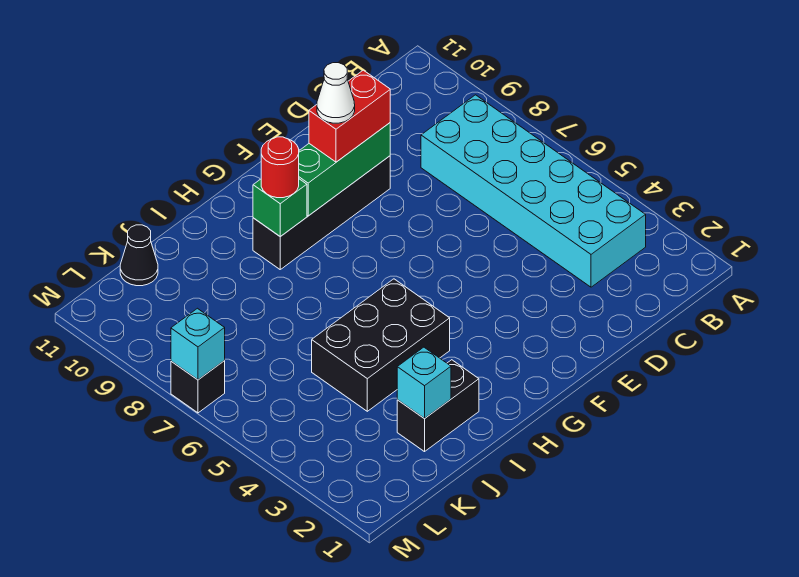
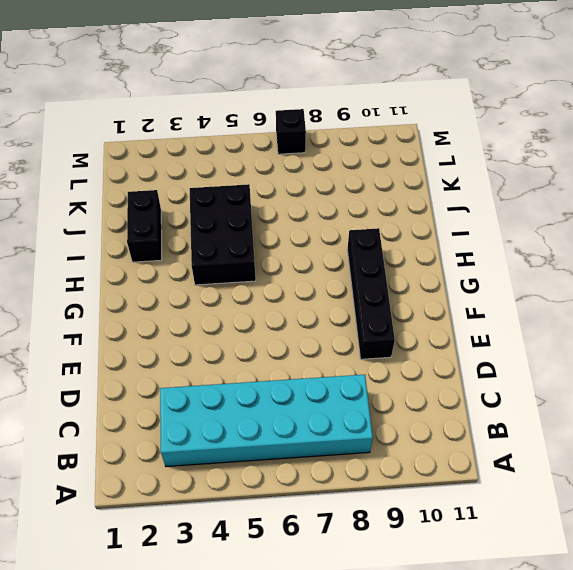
none -> black cone K11 level 1
none -> green brick E9:G9 level 2
none -> green brick H9 level 2

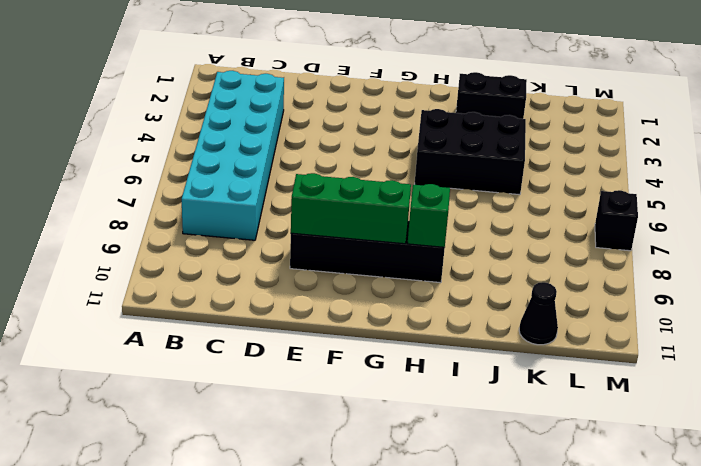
none -> cyan brick J2 level 2
none -> cyan brick M7 level 2
none -> red brick E9:F9 level 3

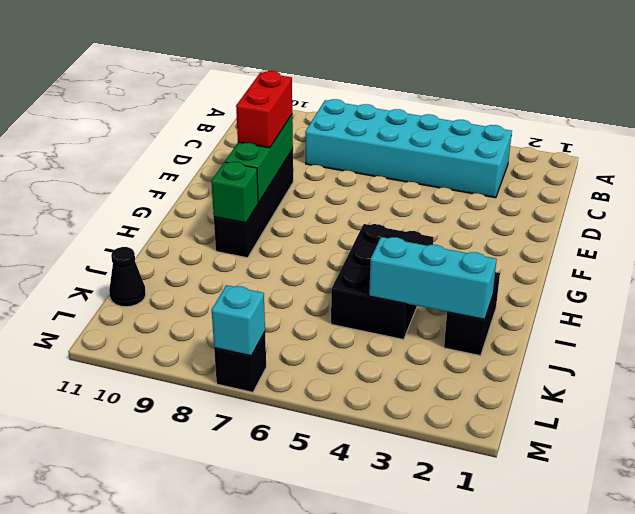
cyan brick J2:J4 level 2 -> cyan brick J2 level 2
none -> red round brick H9 level 3
none -> white cone F9 level 4

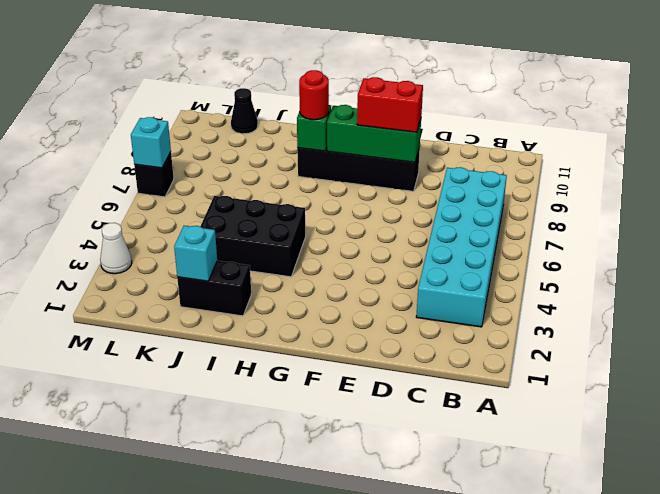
white cone M3 level 1 -> white cone F9 level 4

